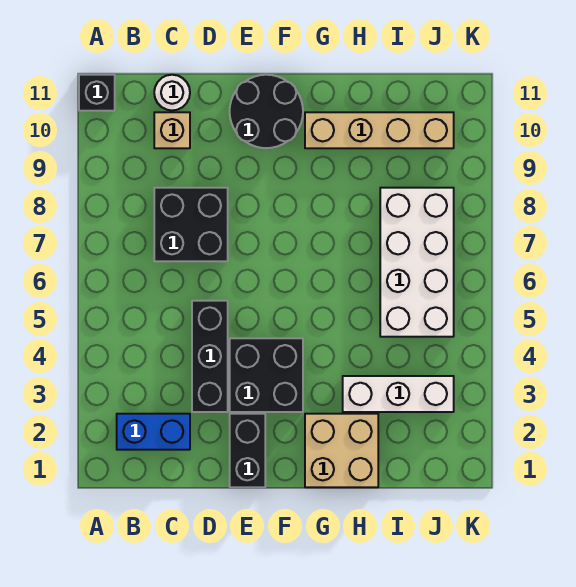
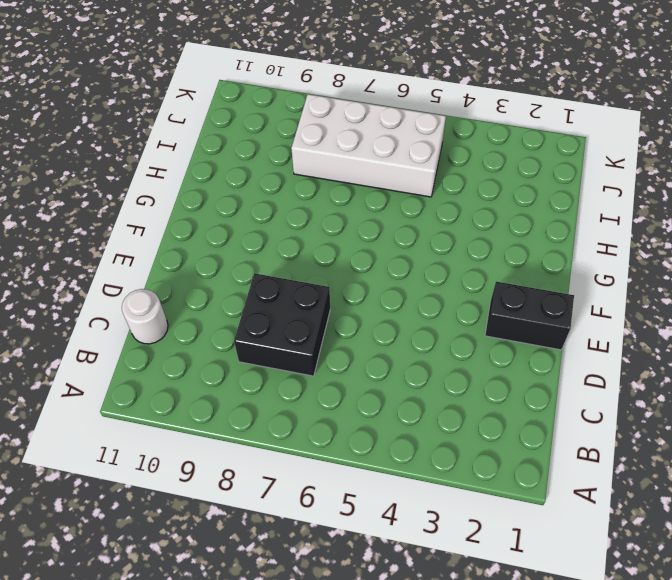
none -> black brick A11 level 1
none -> blue brick B2:C2 level 1
none -> tan brick C10 level 1

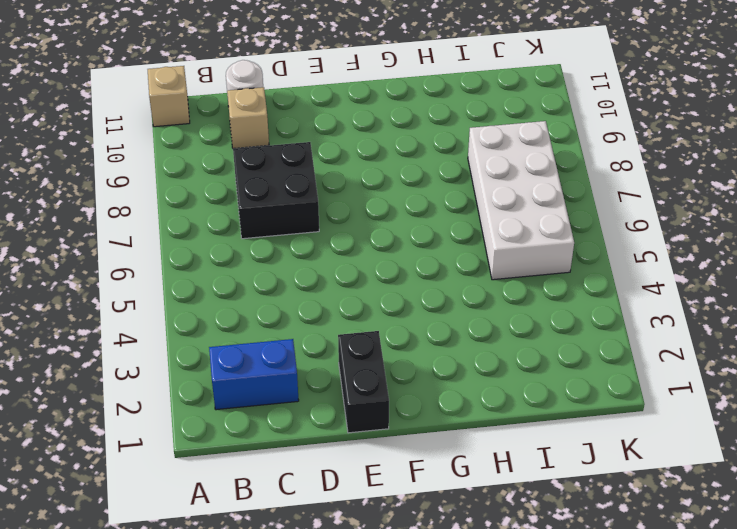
tan brick A11 level 1 -> black brick A11 level 1
none -> black brick D3:D5 level 1
none -> black brick E3:F4 level 1
none -> black round brick E10:F11 level 1

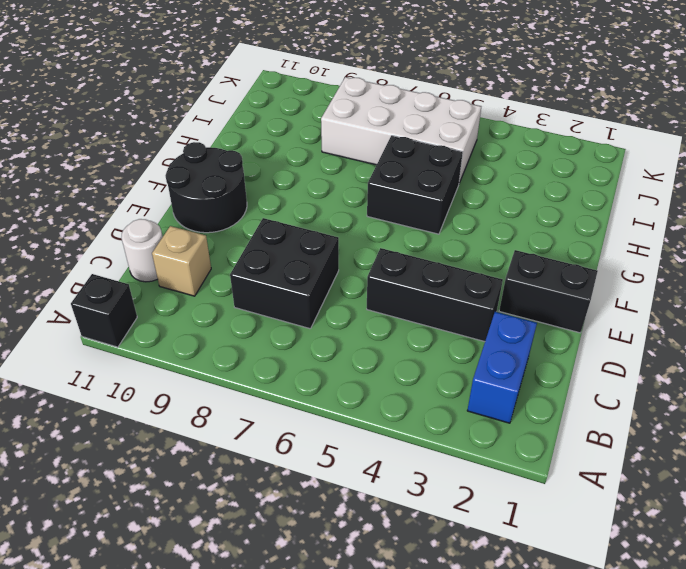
black brick G5:H6 level 1 -> black brick E3:F4 level 1
none -> tan brick G1:H2 level 1
none -> tan brick G10:J10 level 1
none -> white brick H3:J3 level 1

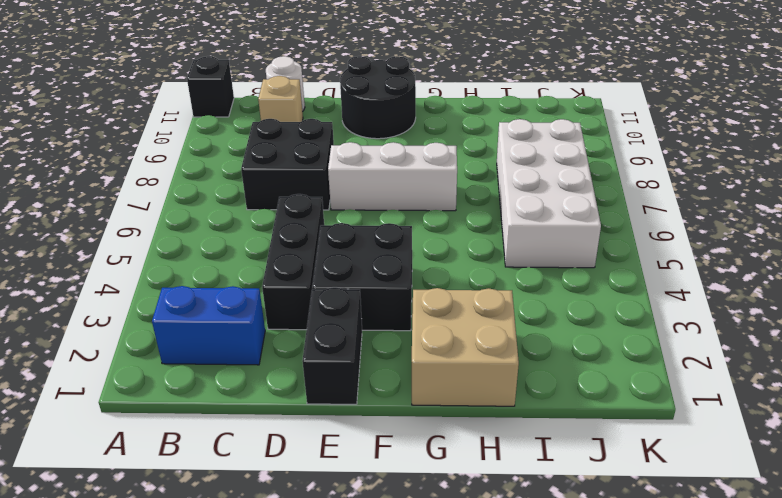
white brick E7:G7 level 1 -> white brick H3:J3 level 1
none -> tan brick G10:J10 level 1

